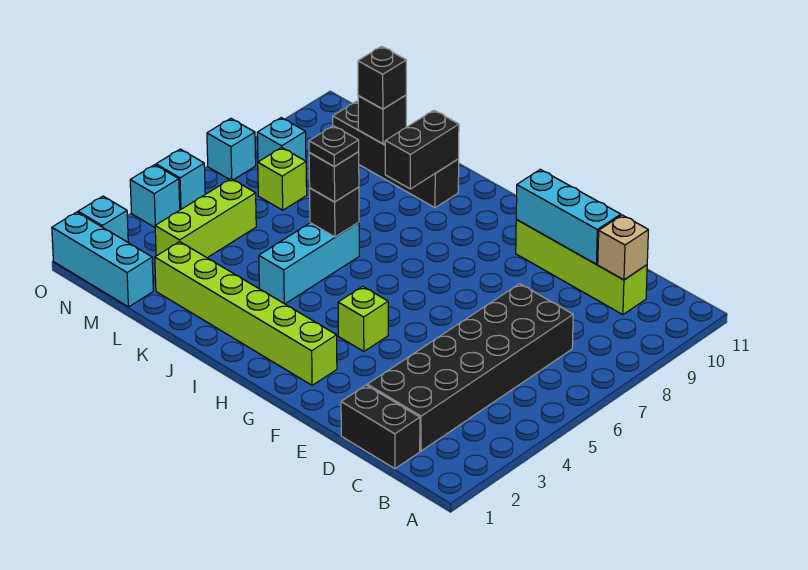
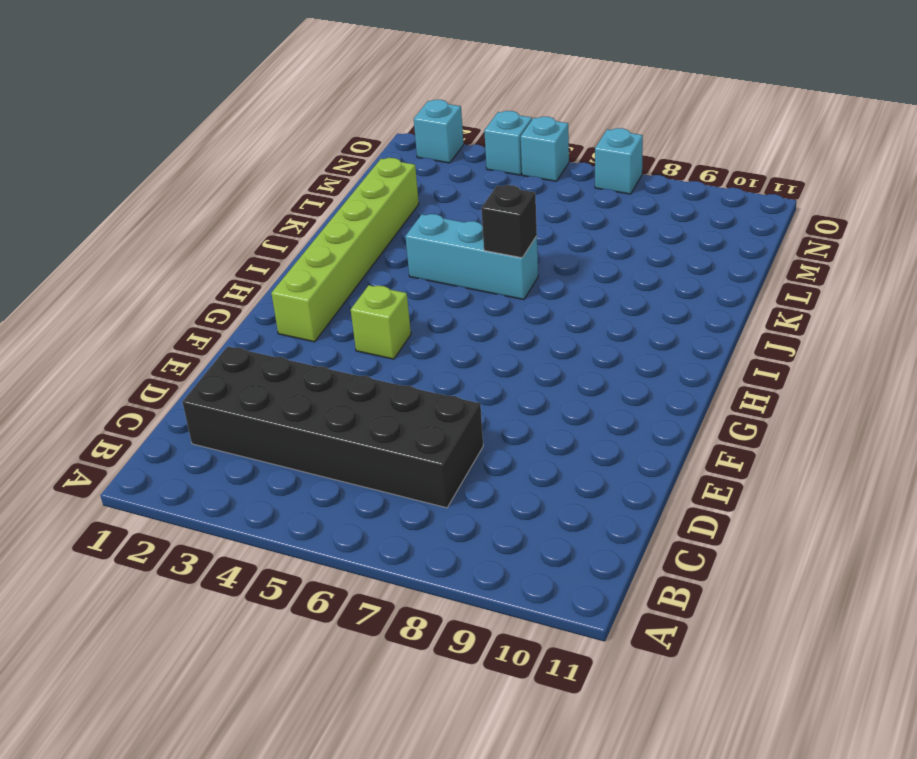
none -> black brick C1:D1 level 1
none -> lime brick C10:F10 level 1
none -> black brick J10:M10 level 1

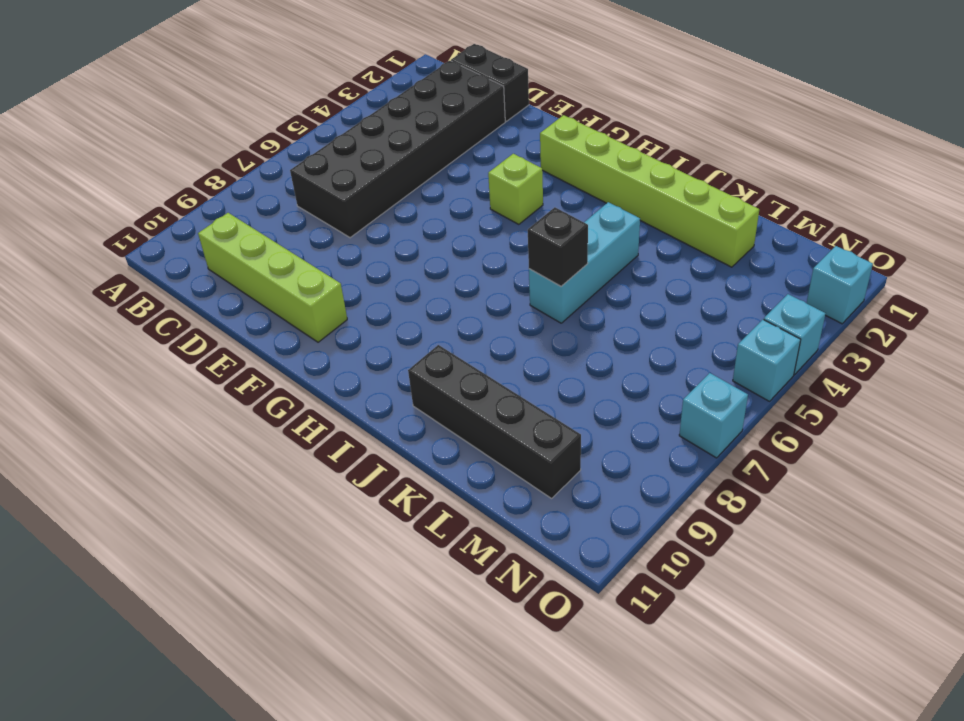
none -> cyan brick M1:O1 level 1
none -> lime brick M3:M5 level 1
none -> lime brick M7 level 1

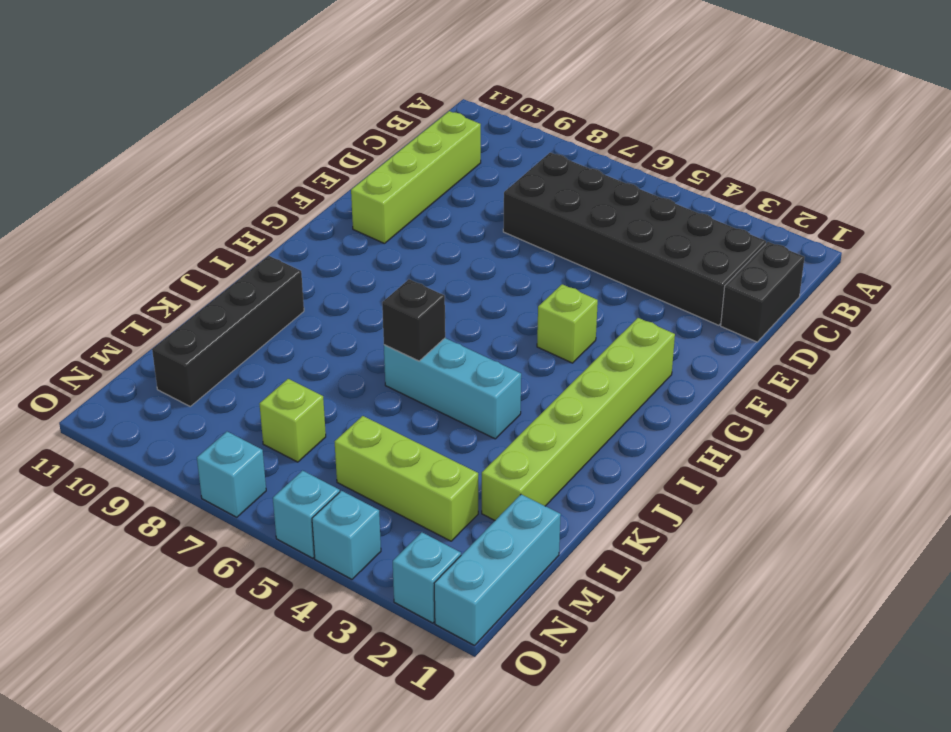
none -> cyan brick N8 level 1
none -> tan brick C10 level 2
none -> cyan brick D10:F10 level 2

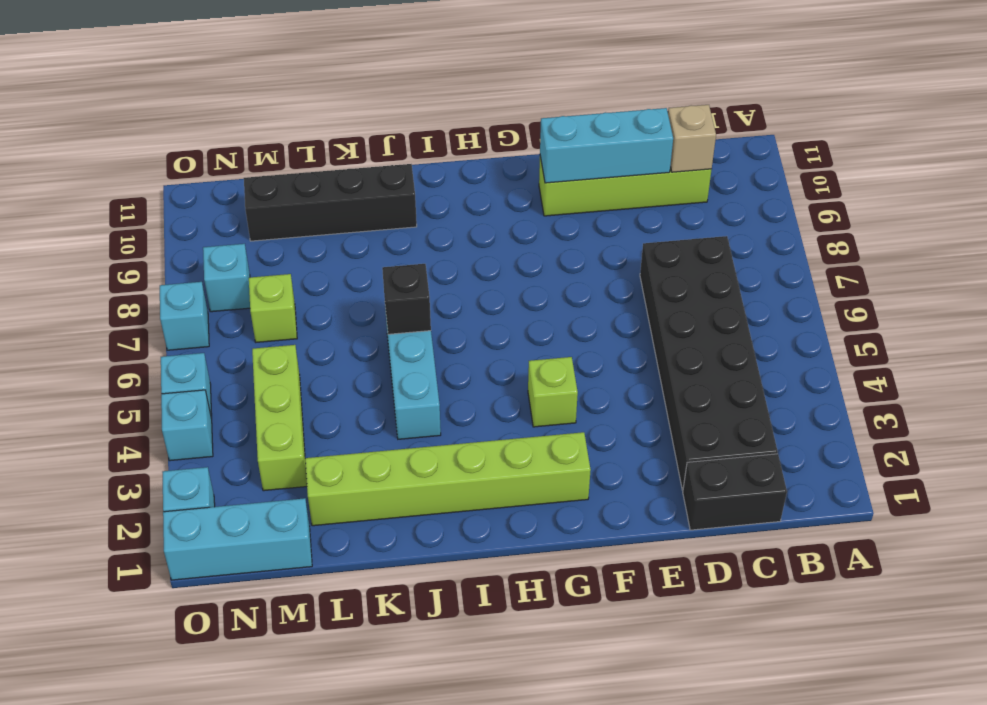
none -> black brick J9:J10 level 2
none -> black brick L10 level 2
none -> black brick J6 level 3

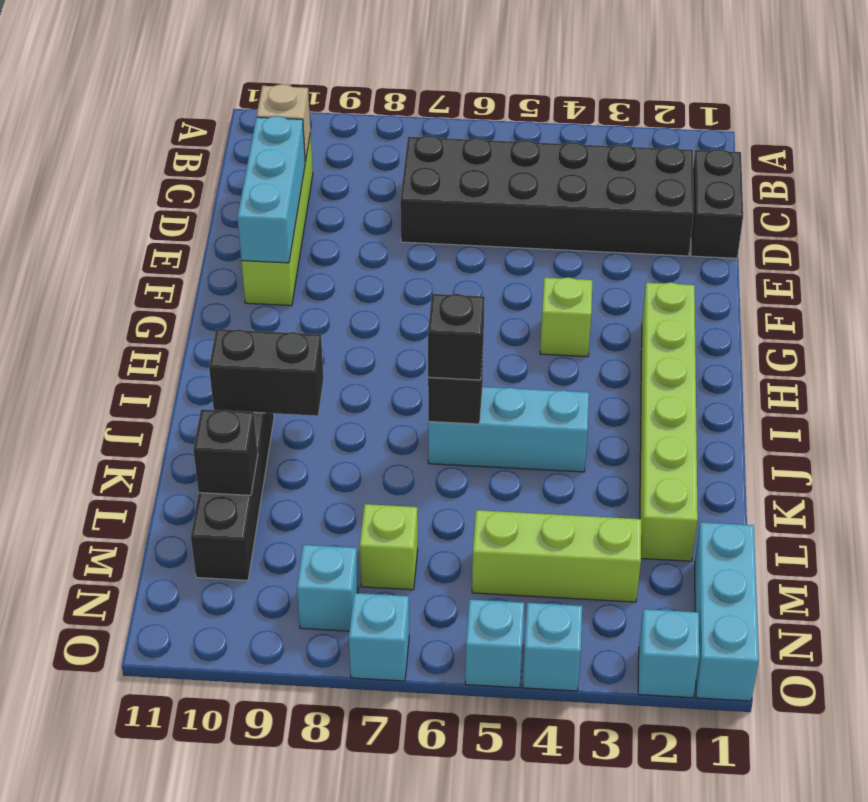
none -> black brick L10 level 3
none -> black plate J6 level 4

